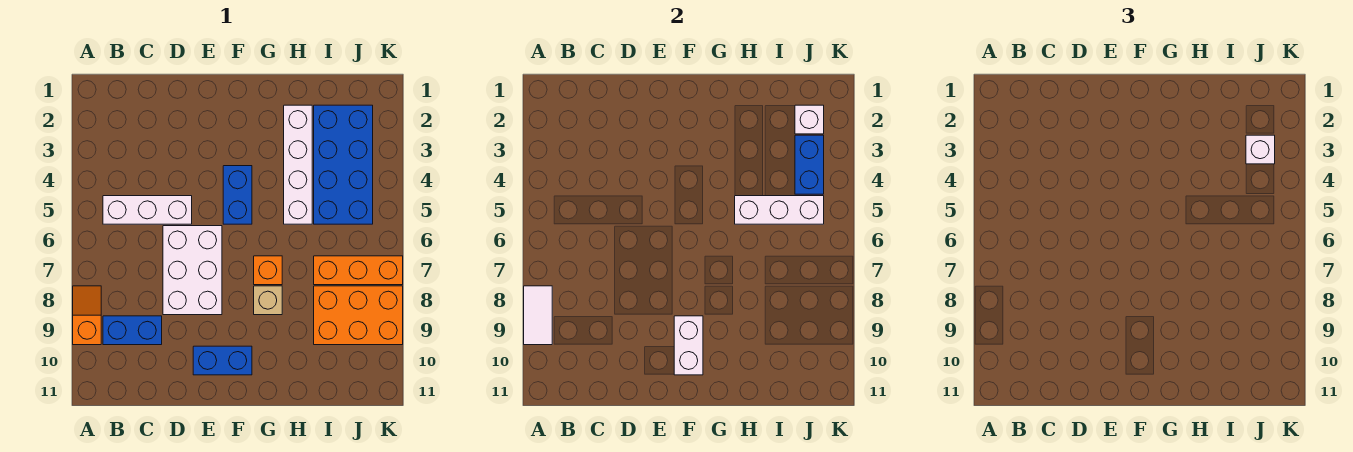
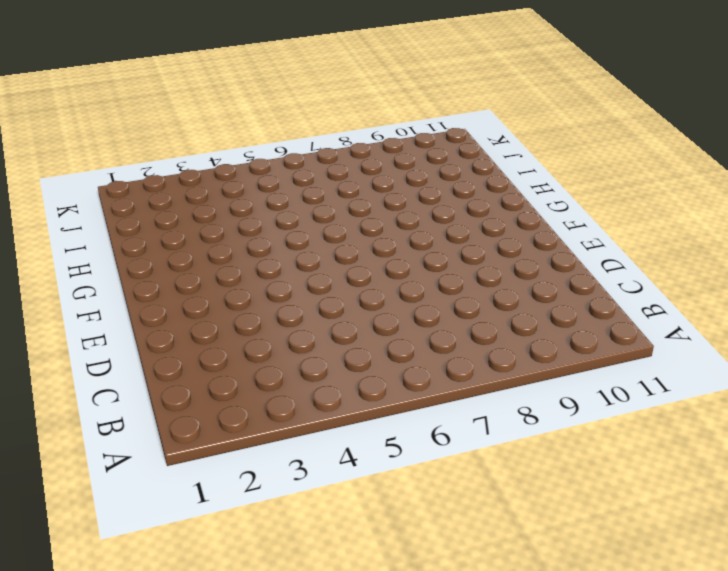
none -> orange slope A8:A9 level 1 top 9
none -> white brick B5:D5 level 1
none -> blue brick B9:C9 level 1

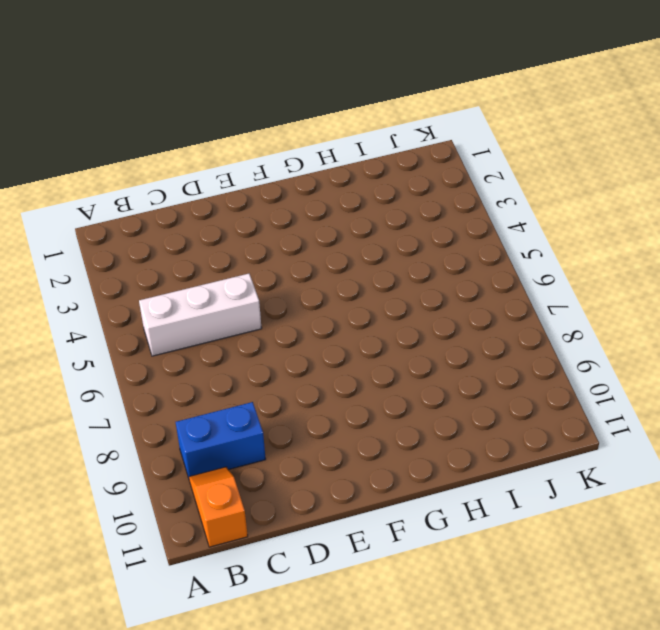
orange slope B10:B11 level 1 top 11 -> orange slope A8:A9 level 1 top 9
none -> white brick D6:E8 level 1
none -> blue brick E10:F10 level 1
none -> blue brick F4:F5 level 1

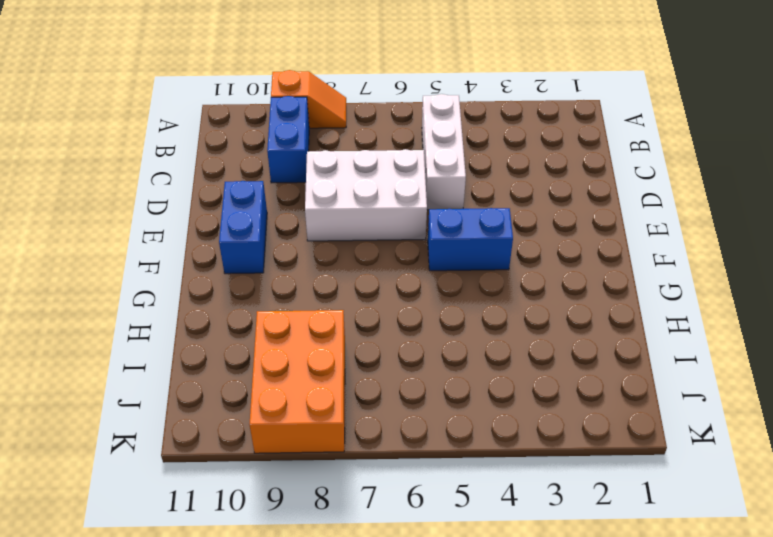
none -> orange brick G7 level 1
none -> tan brick G8 level 1
none -> white brick H2:H5 level 1

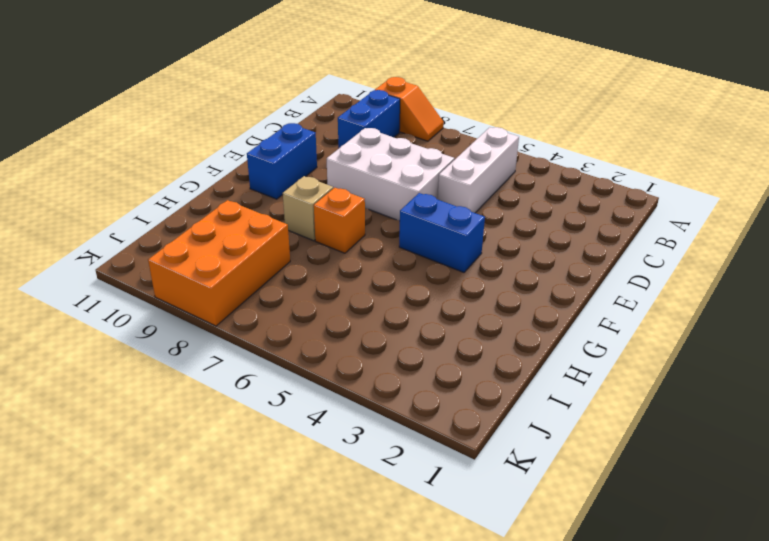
none -> white brick H2:H5 level 1
none -> blue brick I2:J5 level 1
none -> orange brick I7:K7 level 1

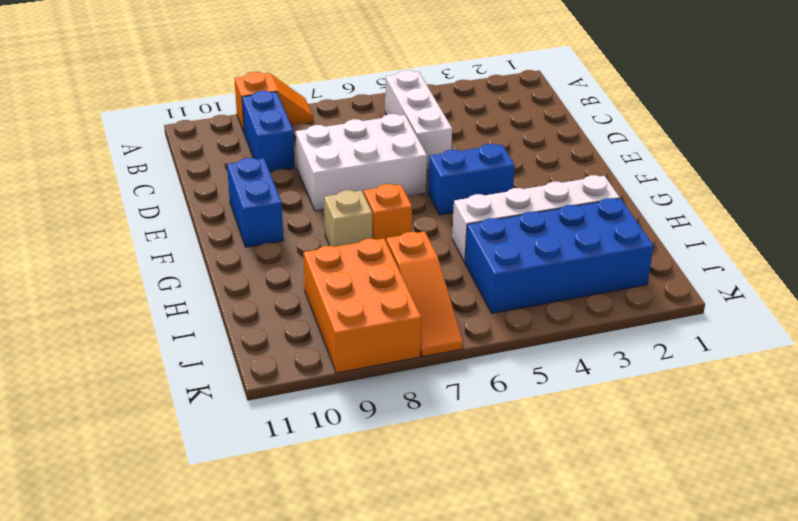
orange slope I7:K7 level 1 top I -> orange brick I7:K7 level 1
none -> white tile A8:A9 level 2
none -> white brick F9:F10 level 2
none -> white brick H5:J5 level 2

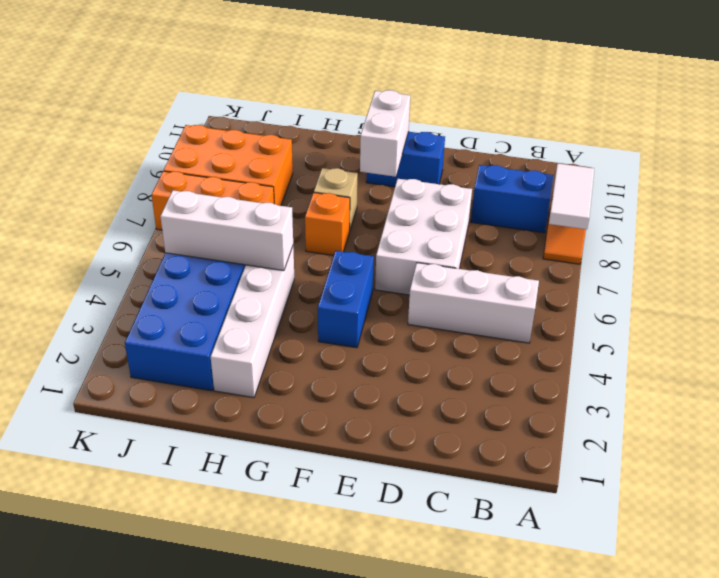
none -> white brick J2 level 2
none -> blue brick J3:J4 level 2
none -> white brick J3 level 3

